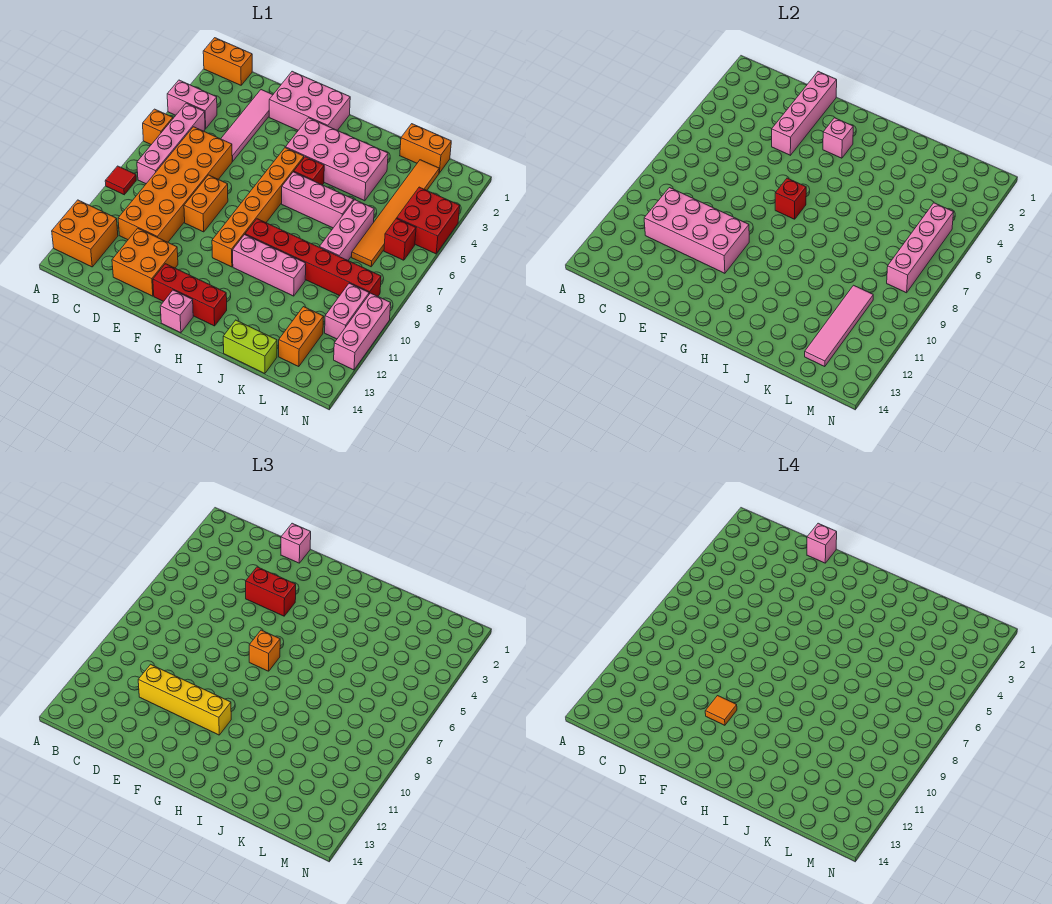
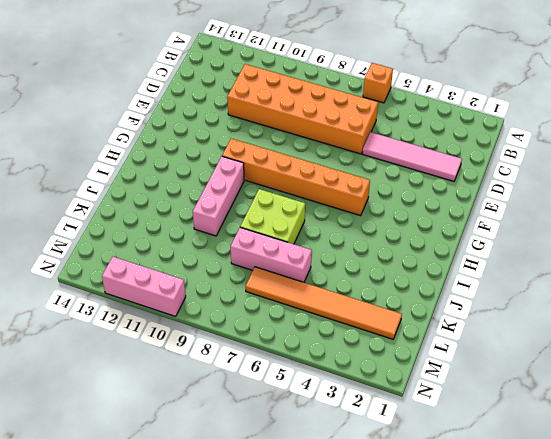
lime brick I7:J8 level 1 -> none
none -> orange brick A1:B1 level 1
none -> pink brick A4:B4 level 1
none -> red tile A9 level 1
none -> orange brick A12:B13 level 1

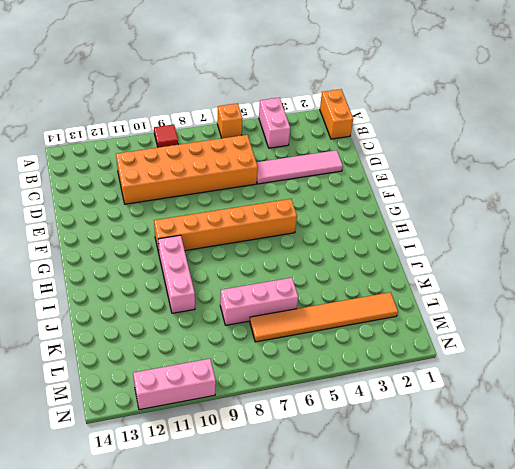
none -> orange brick A12:B13 level 1
none -> pink brick B5:B8 level 1
none -> orange brick D12:E13 level 1
none -> pink brick E1:G2 level 1

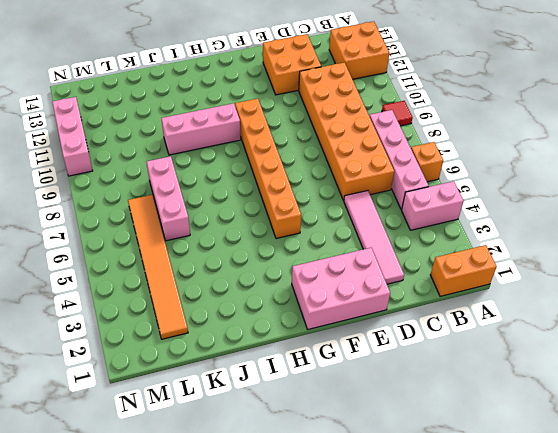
none -> orange brick E8:E9 level 1
none -> red brick F13:H13 level 1
none -> pink brick G3:J4 level 1
none -> pink brick G14 level 1

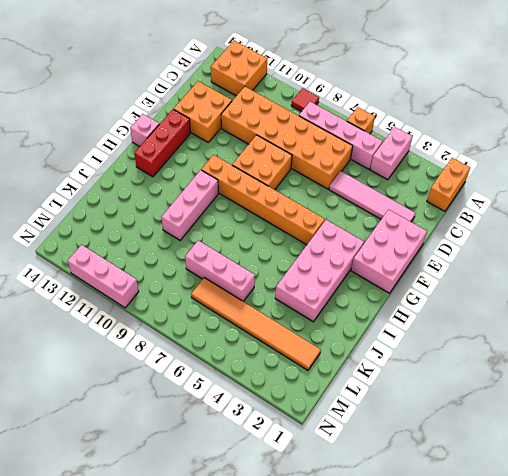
orange brick E8:F9 level 1 -> orange brick E8:E9 level 1
none -> red brick H5 level 1
none -> pink brick H6:J6 level 1
none -> red brick H9:M9 level 1
none -> lime brick J14:K14 level 1

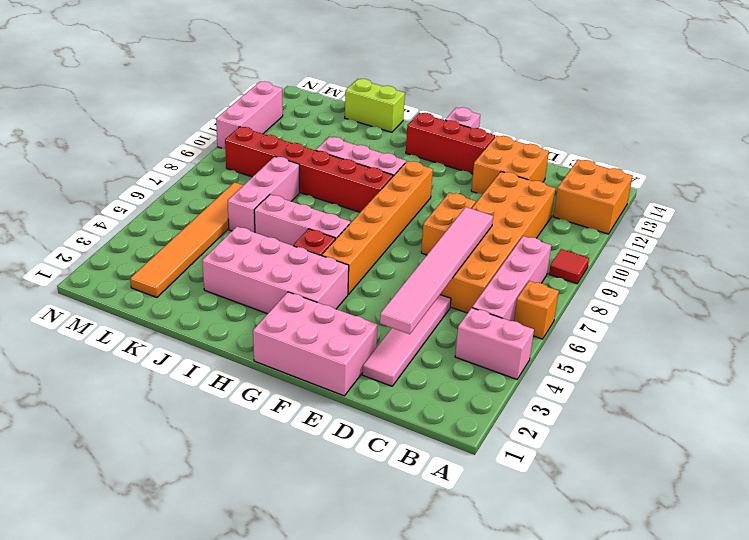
pink tile D3:D8 level 2 -> none
none -> orange brick A1:B1 level 1
none -> orange brick K1:L1 level 1
none -> orange brick L12:L13 level 1
none -> red brick M4:N5 level 1

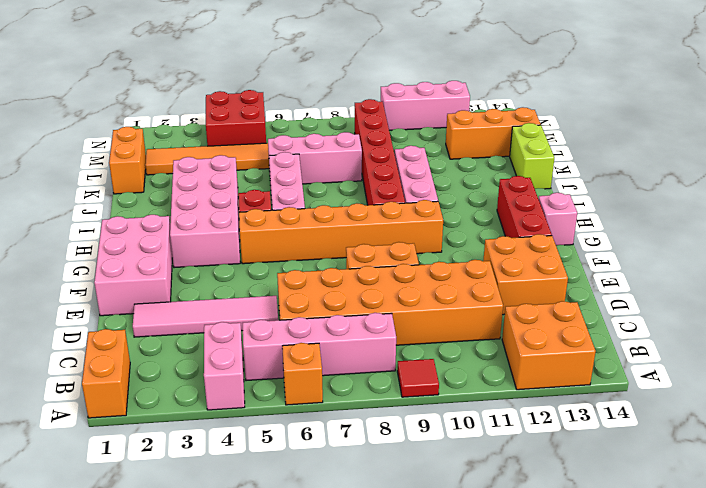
orange brick L12:L14 level 1 -> orange brick L12:L13 level 1
none -> red brick M6 level 1
none -> pink brick M10:M11 level 1
none -> pink brick C10:F11 level 2
none -> pink brick E1:E4 level 2

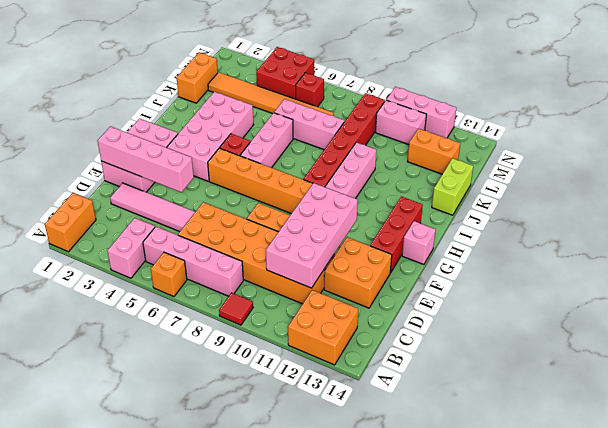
none -> pink brick G3 level 2
none -> red brick G7 level 2
none -> pink tile L10:L13 level 2
none -> pink brick M5:M8 level 2

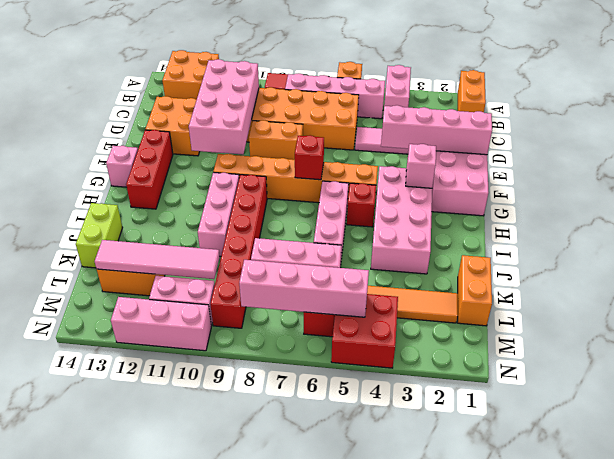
none -> yellow brick D11:G11 level 3
none -> pink brick E1 level 3
none -> red brick E4:F4 level 3
none -> orange brick G7 level 3

